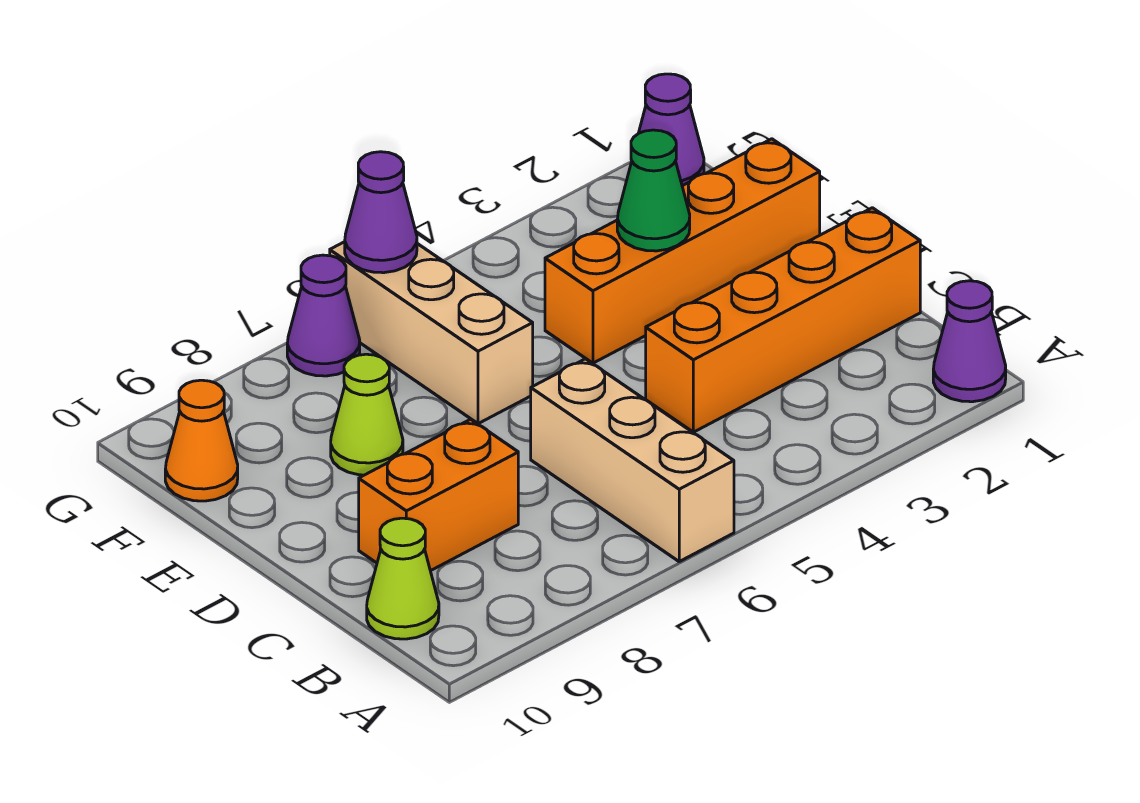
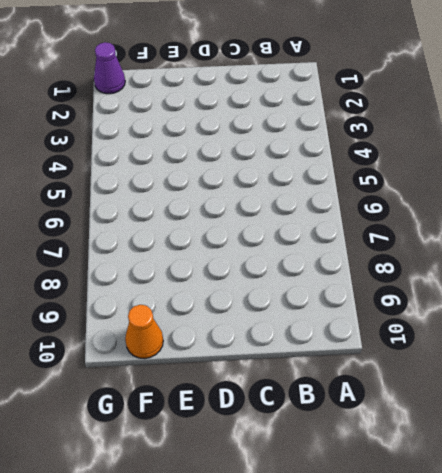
none -> purple cone A1 level 1
none -> tan brick A6:C6 level 1
none -> lime cone B10 level 1

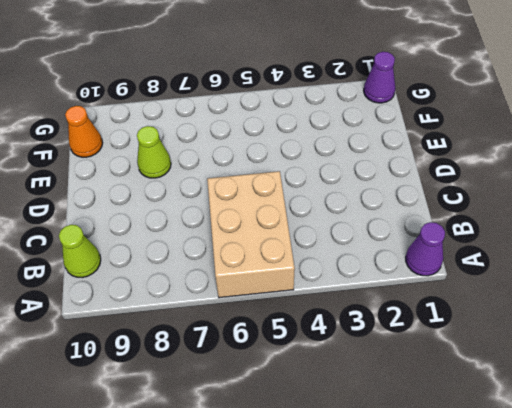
tan brick A5:C6 level 1 -> tan brick A6:C6 level 1
none -> orange brick C1:C4 level 1
none -> orange brick C8:C9 level 1
none -> orange brick E1:E4 level 1

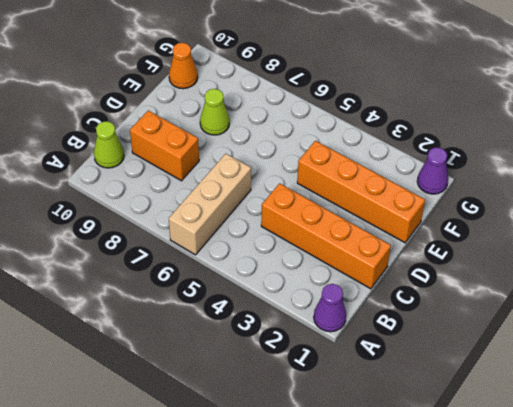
none -> tan brick E6:G6 level 1
none -> purple cone G7 level 1
none -> green cone E3 level 2

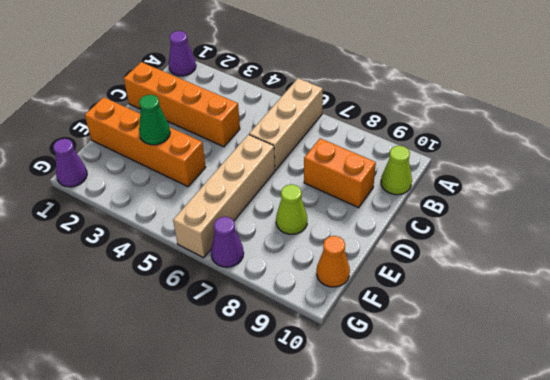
tan brick D6:G6 level 1 -> tan brick E6:G6 level 1
none -> purple cone G6 level 2

